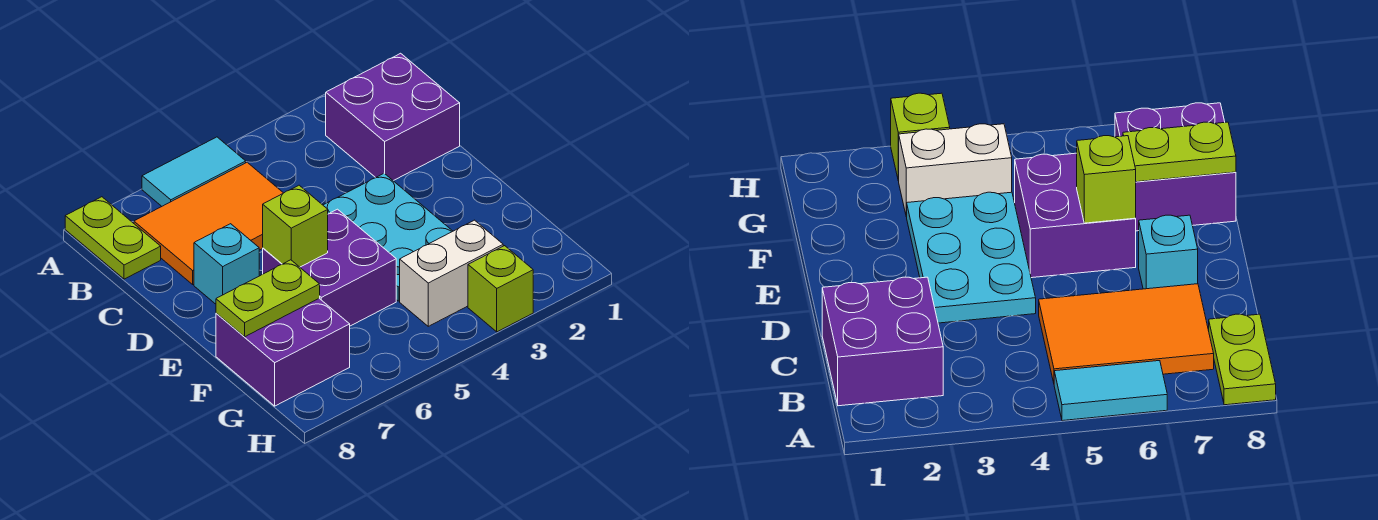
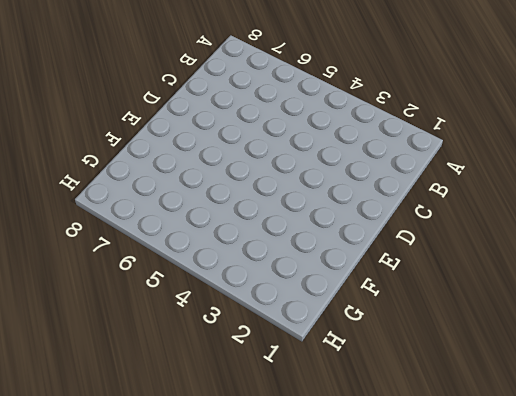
none -> cyan tile A5:A6 level 1
none -> lime plate A8:B8 level 1
none -> purple brick B1:C2 level 1

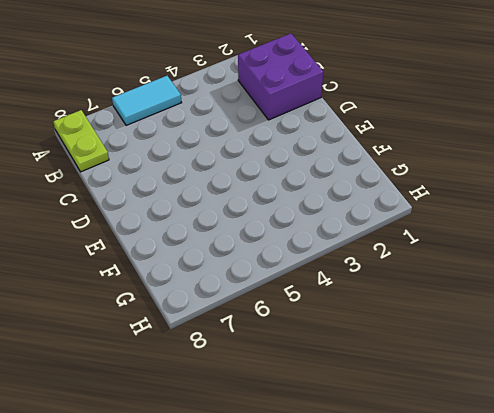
none -> orange tile B5:C7 level 1
none -> cyan plate D3:F4 level 1
none -> cyan brick D7 level 1

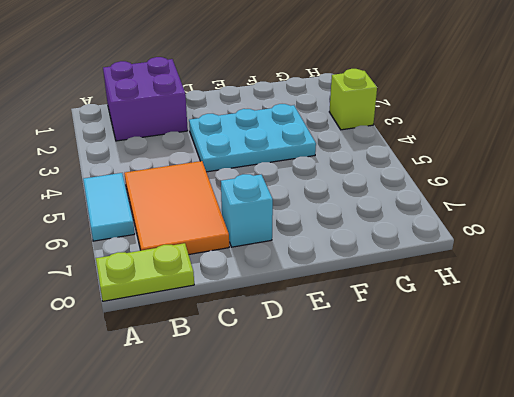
none -> purple brick E5:F6 level 1
none -> purple brick F7:G8 level 1
none -> white brick G3:G4 level 1

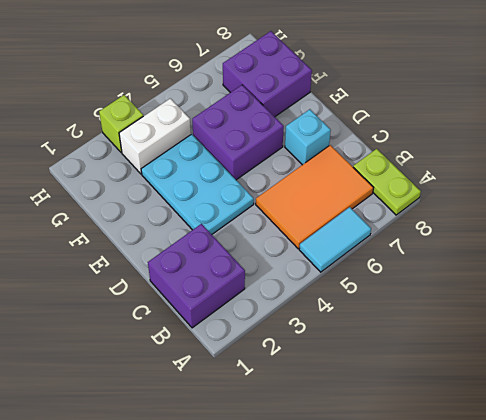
none -> lime brick E6 level 2
none -> lime plate F7:F8 level 2

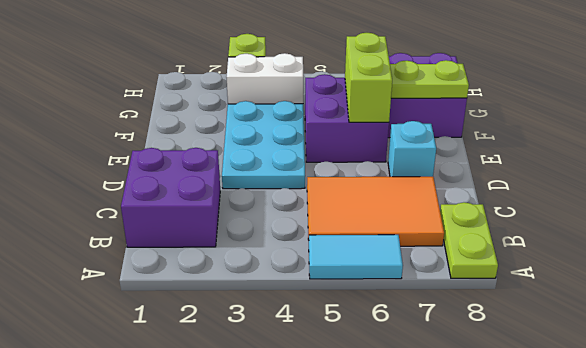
lime brick E6:F6 level 2 -> lime brick E6 level 2

